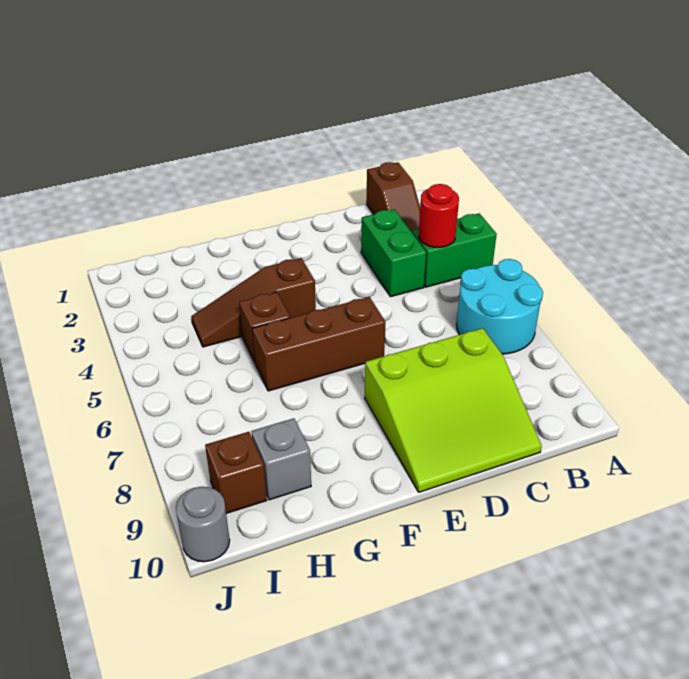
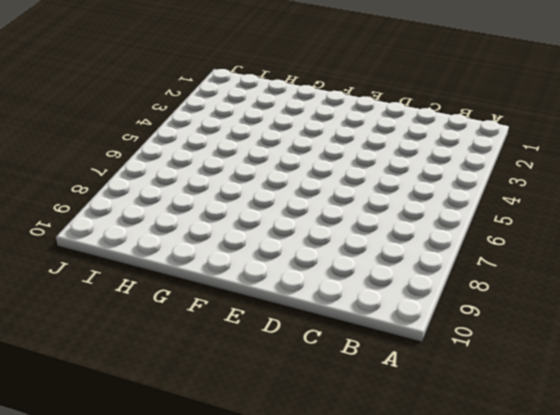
none -> green brick A4:B4 level 1
none -> cyan round brick A6:B7 level 1
none -> brown slope B1:B2 level 1 top 1

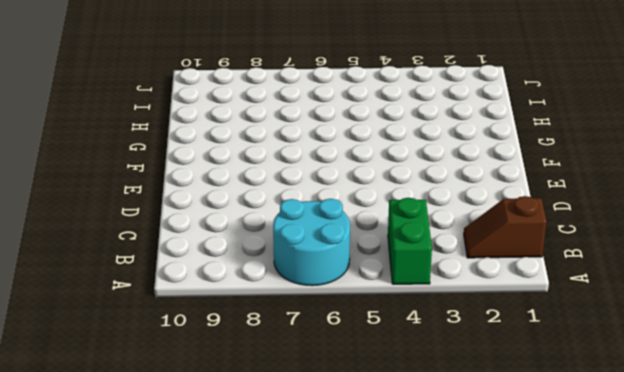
none -> green brick C3:C4 level 1
none -> lime slope C8:E10 level 1 top 8
none -> brown brick E6:G6 level 1

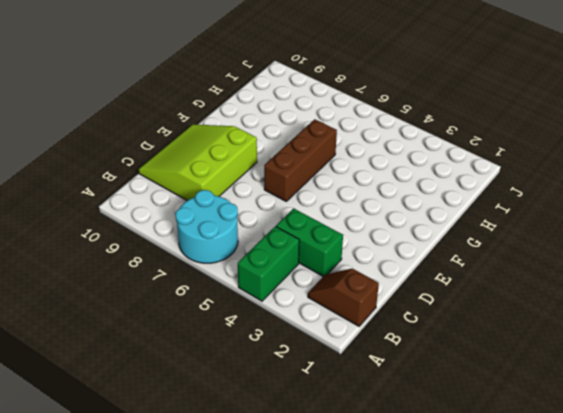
none -> brown slope F4:H4 level 1 top F
none -> brown brick G5 level 1
none -> grey brick H9 level 1

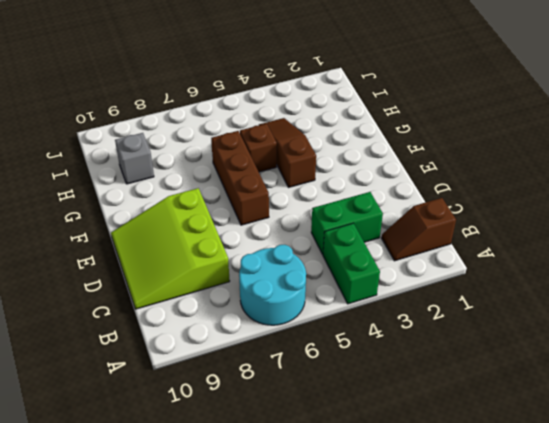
none -> brown brick I9 level 1
none -> grey round brick J10 level 1
none -> red round brick B4 level 2

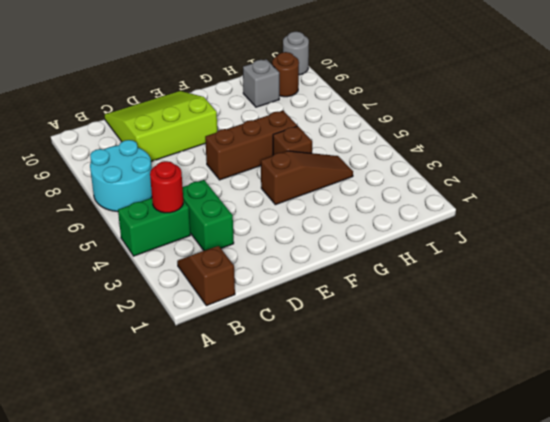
brown round brick I9 level 1 -> brown brick I9 level 1

